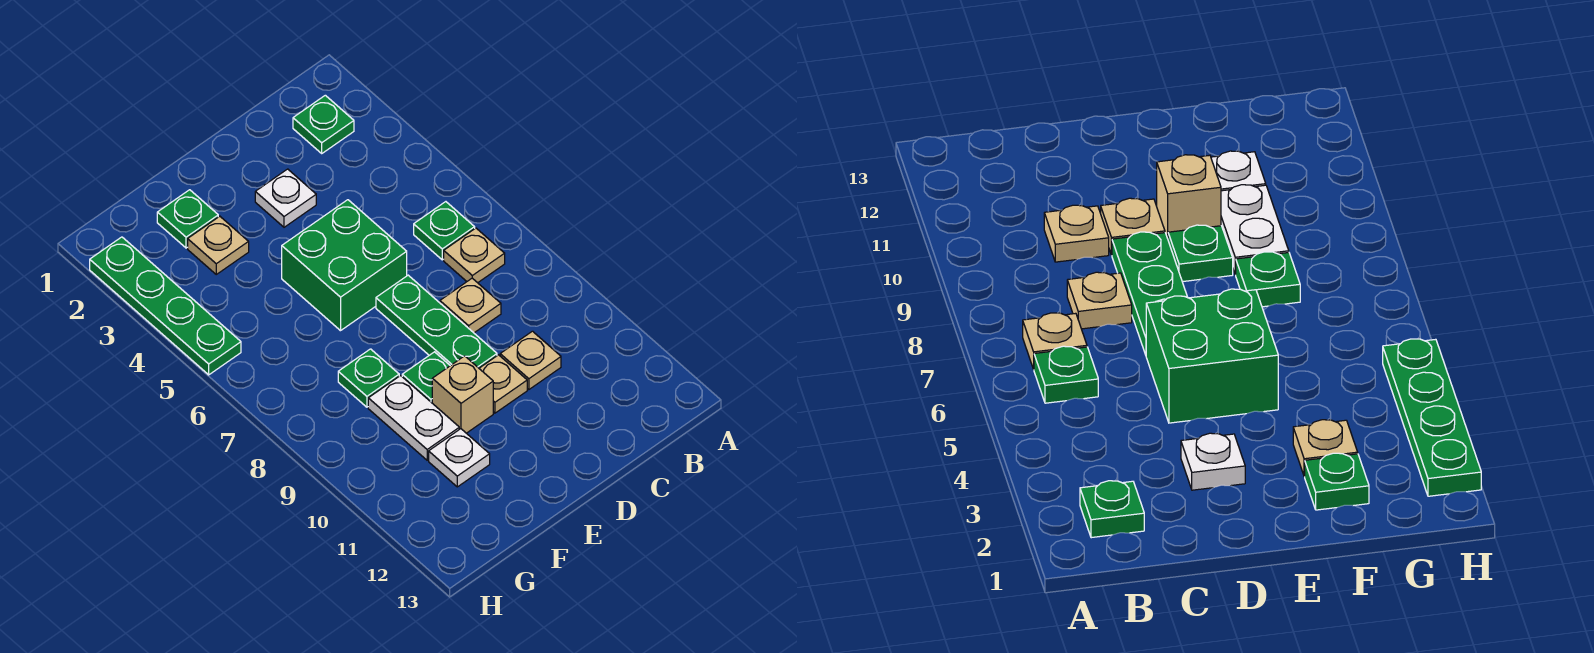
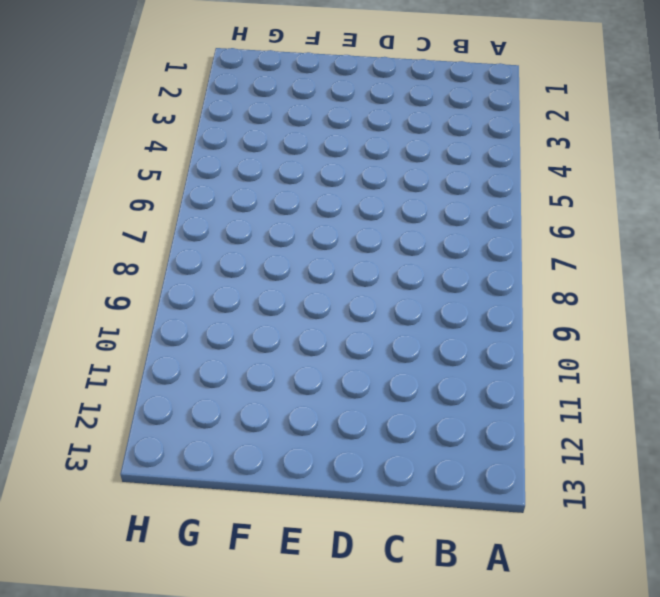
none -> green plate B2 level 1
none -> green plate B6 level 1
none -> tan plate B7 level 1

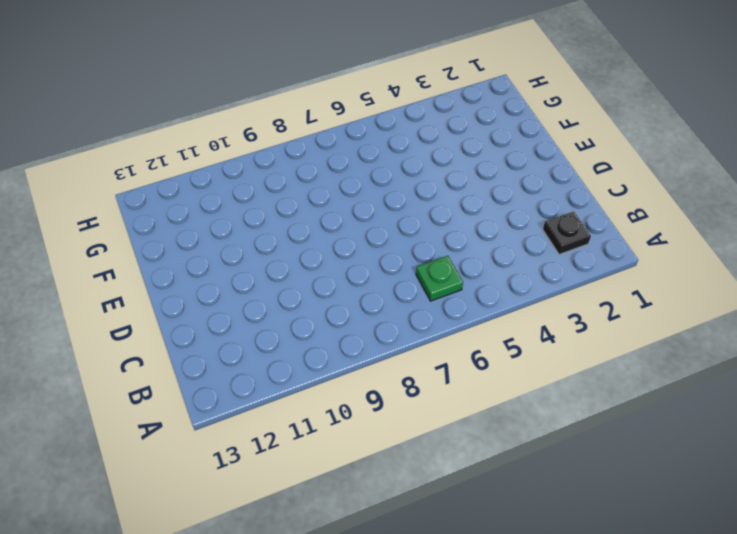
black plate B2 level 1 -> green plate B2 level 1
none -> tan plate B7 level 1
none -> tan plate C8 level 1
none -> tan plate C10 level 1

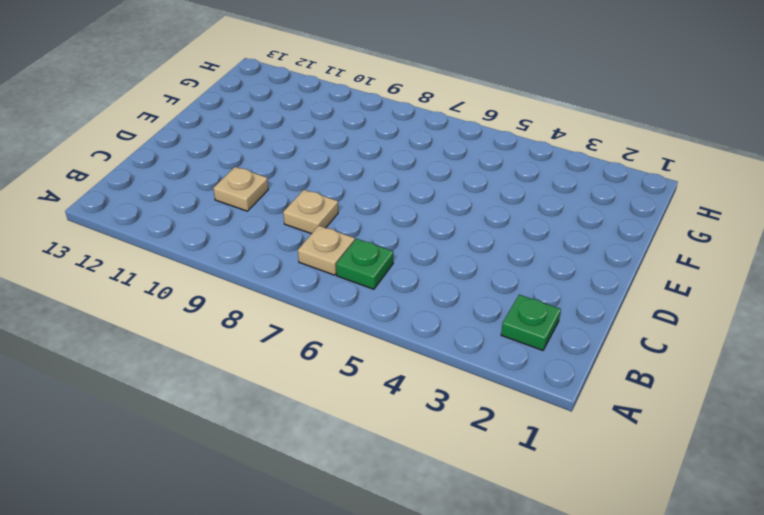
none -> white plate D3 level 1
none -> green brick D5:E6 level 1
none -> green plate D7:D9 level 1

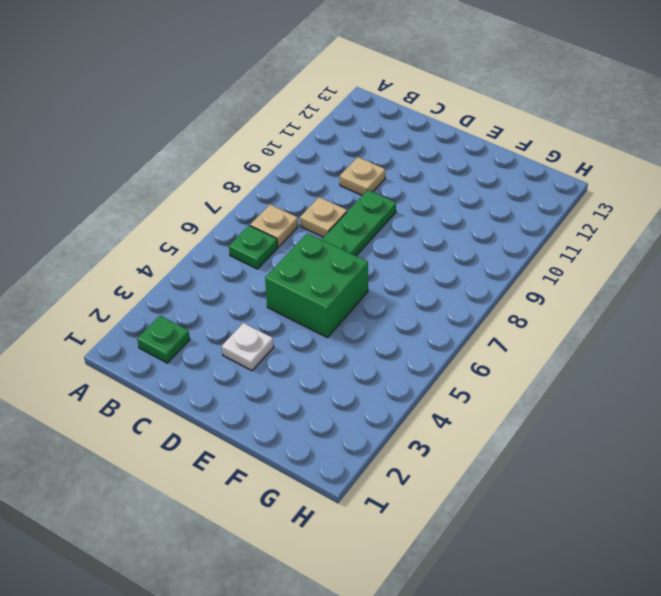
none -> tan plate D10 level 1
none -> green plate E9 level 1
none -> tan brick E10 level 1

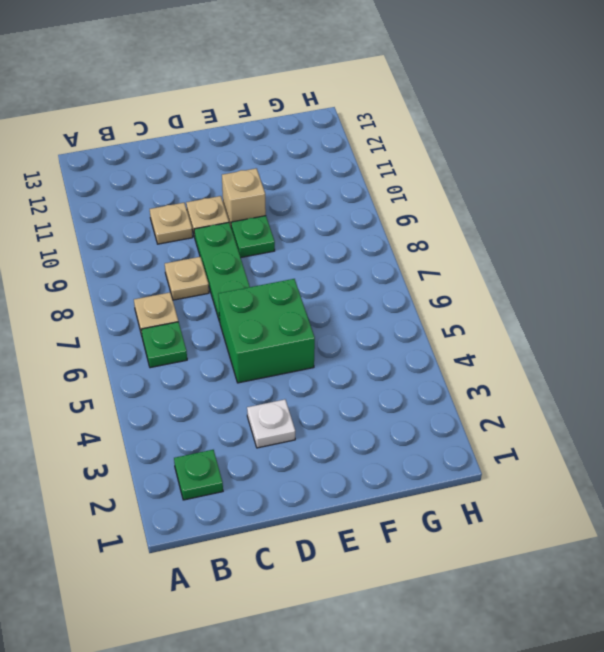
none -> green plate F2 level 1
none -> tan plate F3 level 1
none -> green plate F8 level 1

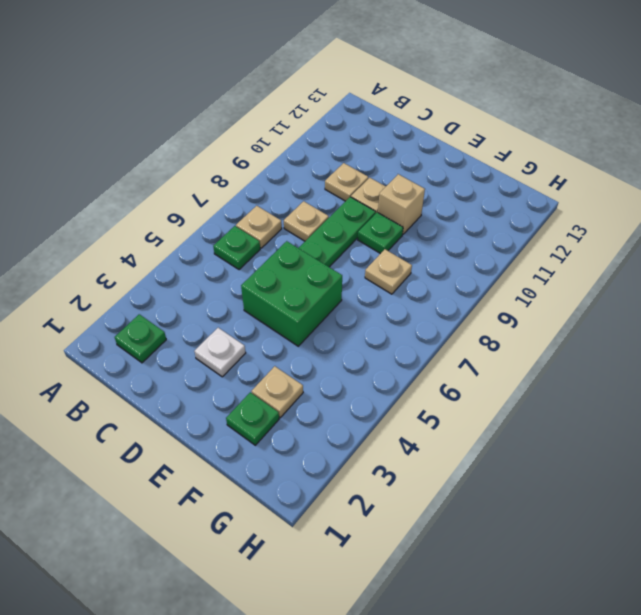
tan plate F8 level 1 -> green plate F8 level 1
none -> white plate F9:F10 level 1
none -> white plate F11 level 1
none -> green plate H2:H5 level 1

